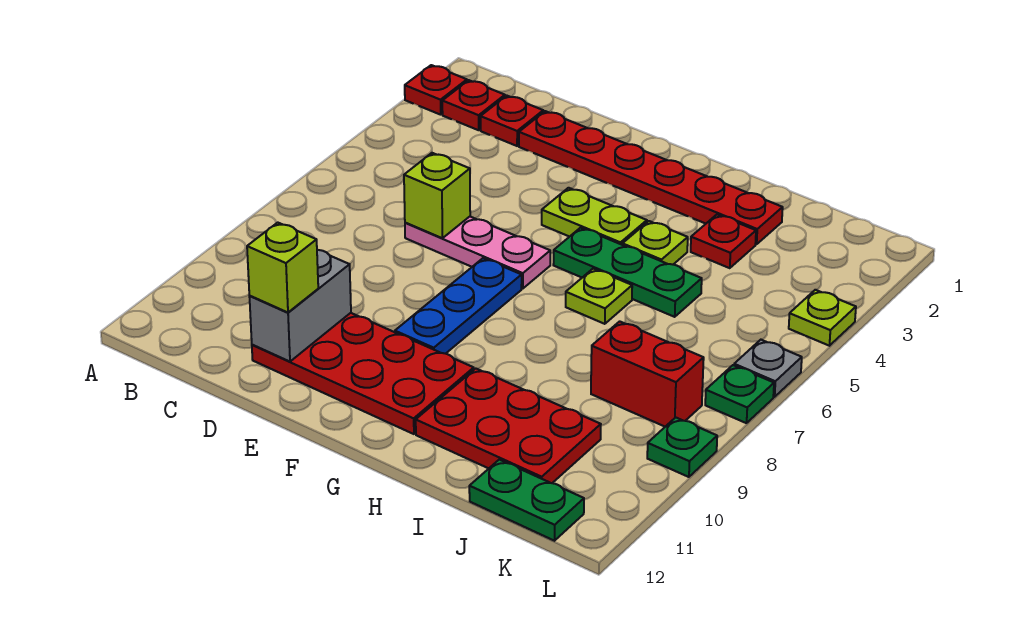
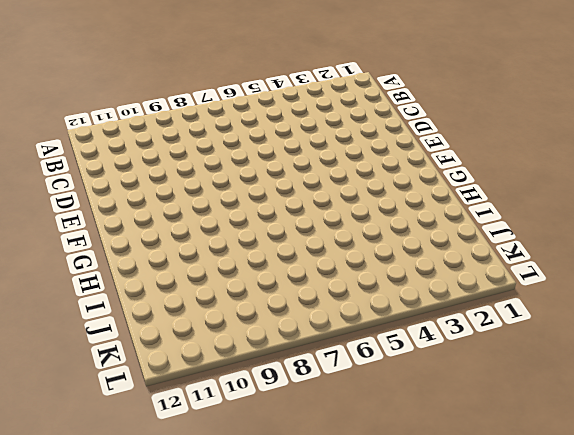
none -> red plate A2 level 1
none -> red plate B2 level 1
none -> red plate C2 level 1

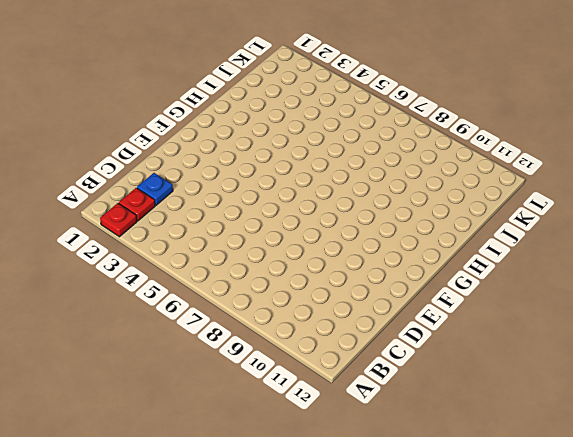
blue plate C2 level 1 -> red plate C2 level 1
none -> red plate D2:I2 level 1
none -> pink plate D6:F6 level 1
none -> red plate D10:G11 level 1

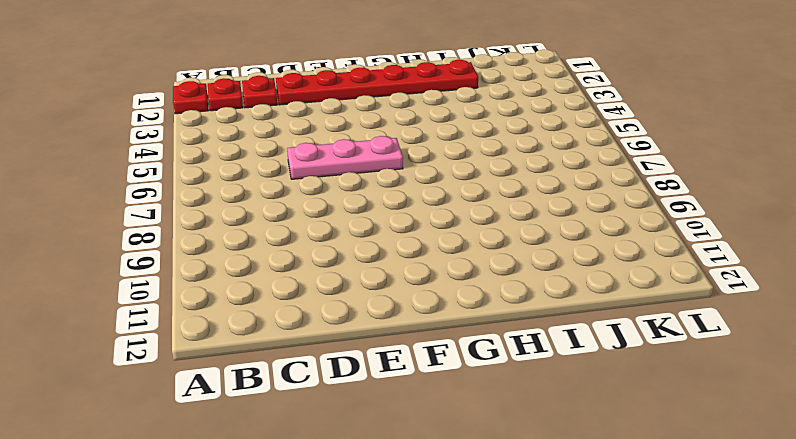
none -> red plate D10:G11 level 1
none -> lime plate F4:G4 level 1
none -> blue plate F7:F9 level 1

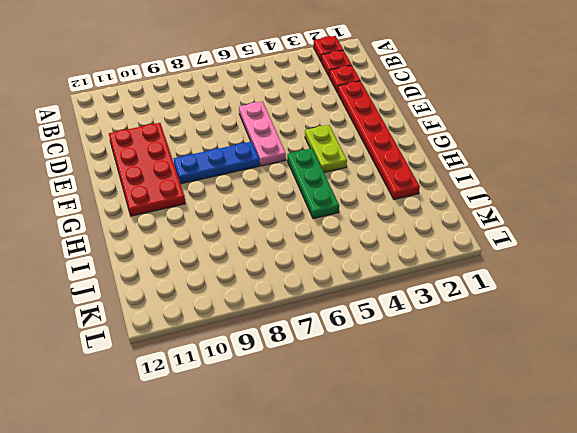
none -> lime plate H4 level 1
none -> lime plate H6 level 1
none -> red plate H10:J11 level 1

